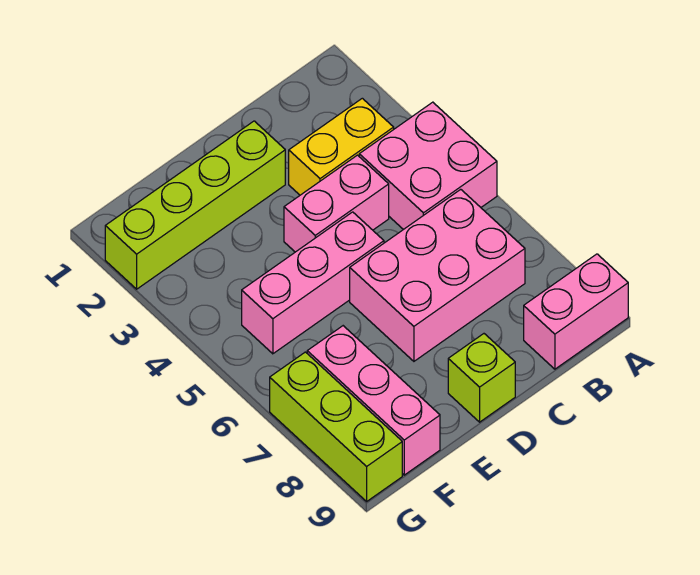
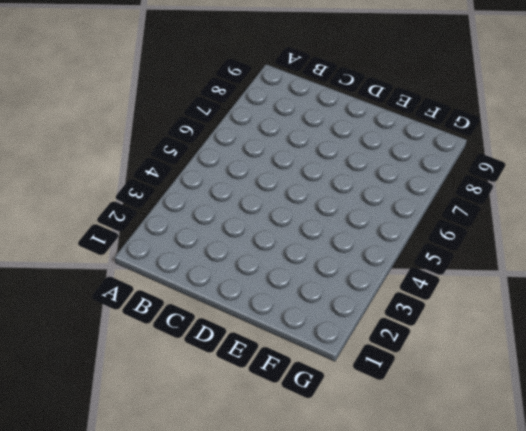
none -> pink brick A4:B5 level 1
none -> pink brick A9:B9 level 1

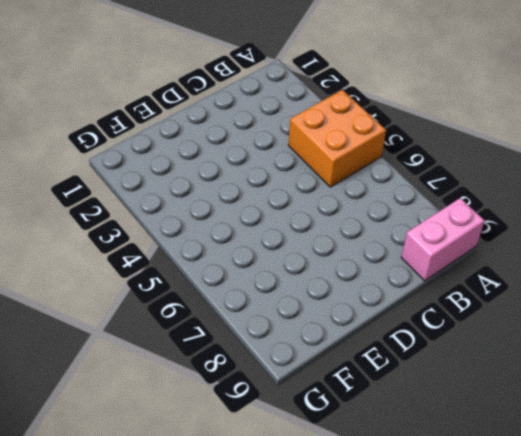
orange brick A4:B5 level 1 -> pink brick A4:B5 level 1
none -> yellow brick B3:C3 level 1
none -> pink brick B6:D7 level 1

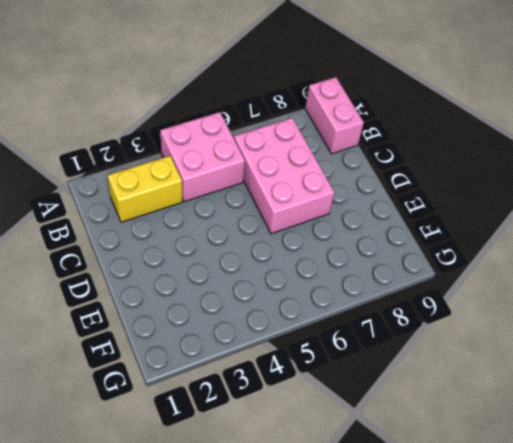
yellow brick B2:B3 level 1 -> yellow brick B3:C3 level 1
none -> pink brick C4:D4 level 1
none -> lime brick D2:G2 level 1

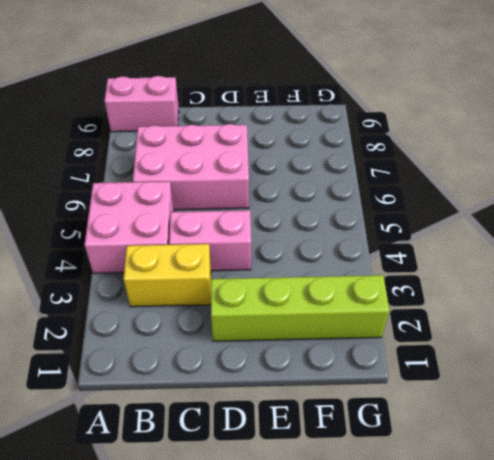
none -> pink brick D5:F5 level 1
none -> lime brick D9 level 1

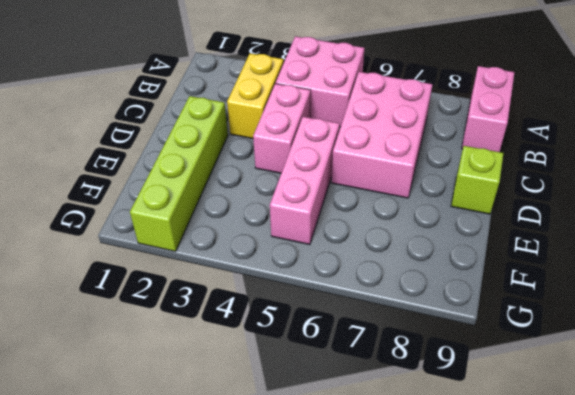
none -> pink brick F7:F9 level 1
none -> lime brick G7:G9 level 1

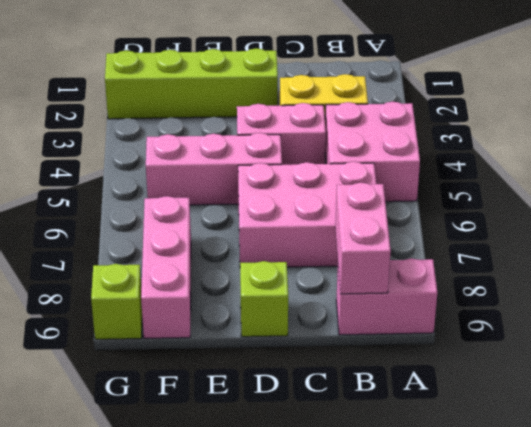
pink brick B8:B9 level 2 -> none
lime brick G9 level 1 -> lime brick G7:G9 level 1

